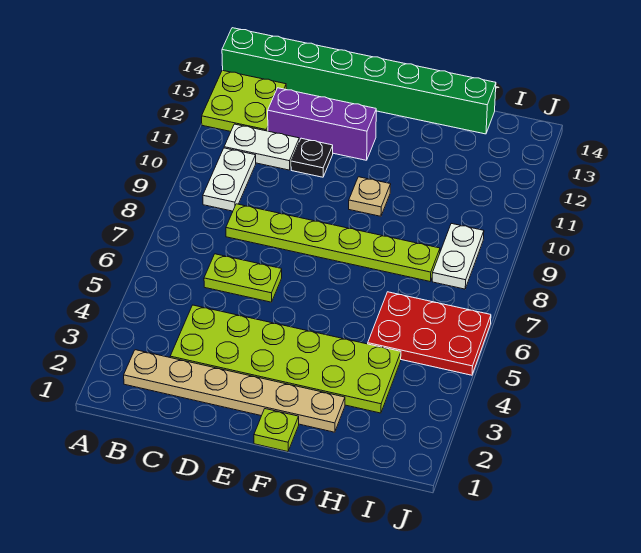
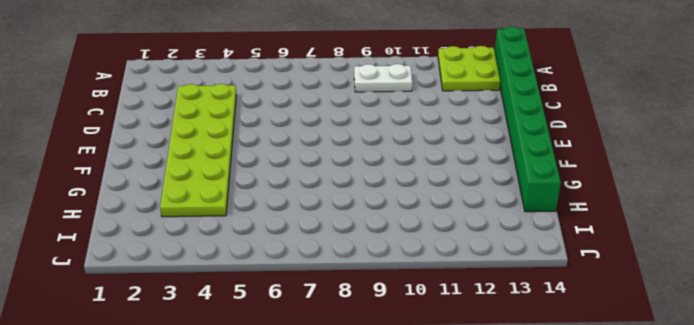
none -> tan plate B2:G2 level 1
none -> white plate B11:C11 level 1
none -> lime plate C6:D6 level 1

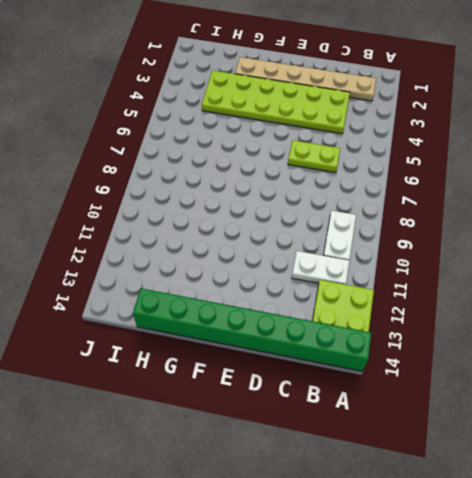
none -> lime plate C8:H8 level 1
none -> purple brick C12:E12 level 1
none -> black plate D11 level 1

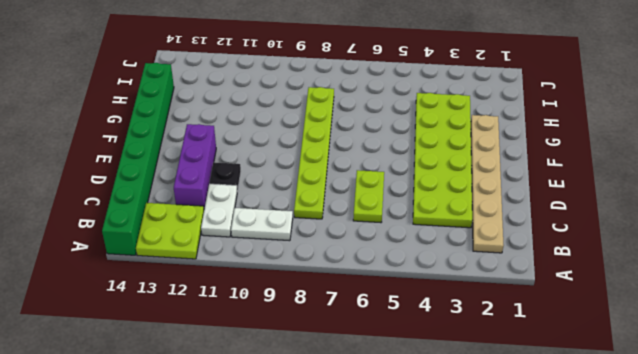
none -> lime plate F1 level 1
none -> tan plate F10 level 1
none -> red plate H5:J6 level 1

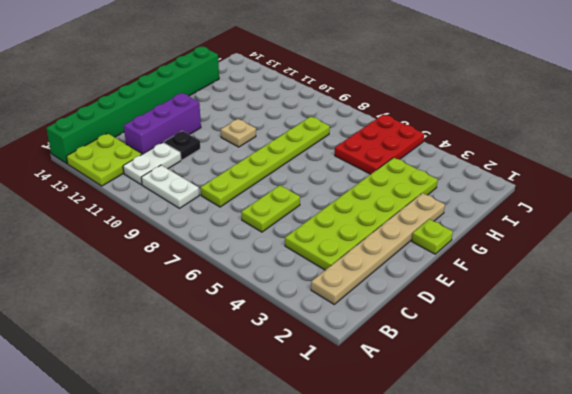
none -> white plate I8:I9 level 1

